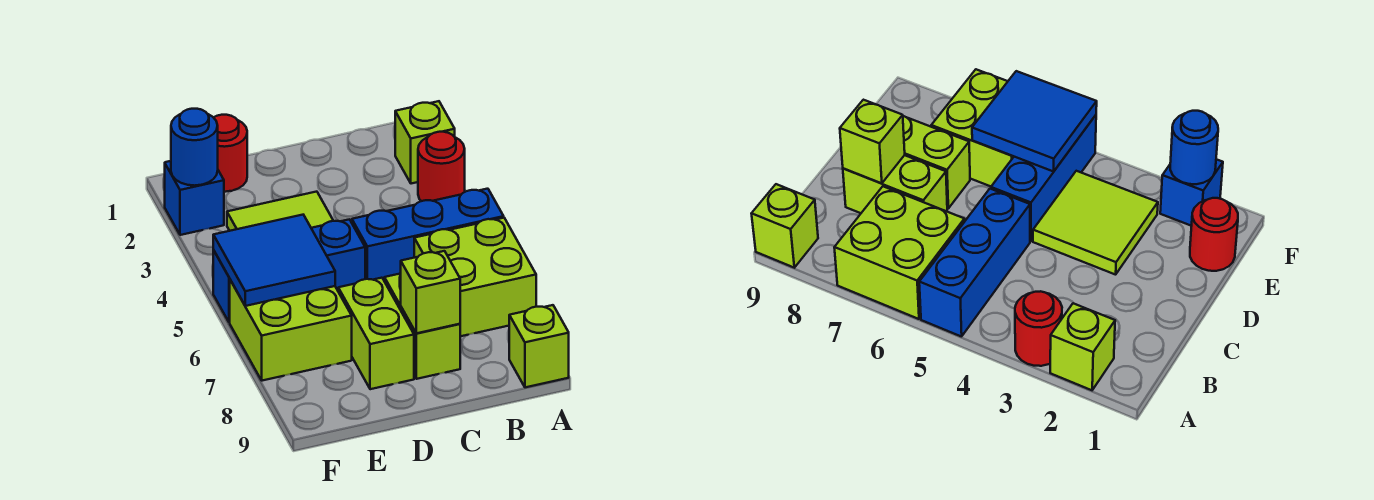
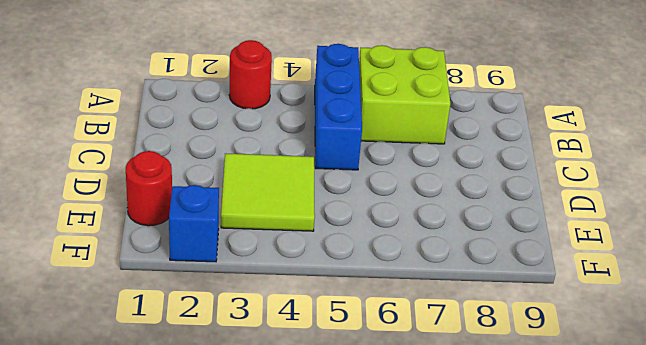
none -> lime brick A2 level 1
none -> lime brick A9 level 1
none -> lime brick C7:C8 level 1

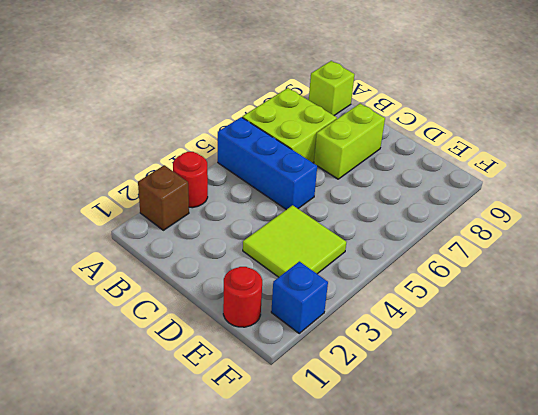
brown brick A2 level 1 -> lime brick A2 level 1
none -> blue brick D5:F5 level 1
none -> lime brick D7:D8 level 1
none -> lime brick E6:F7 level 1

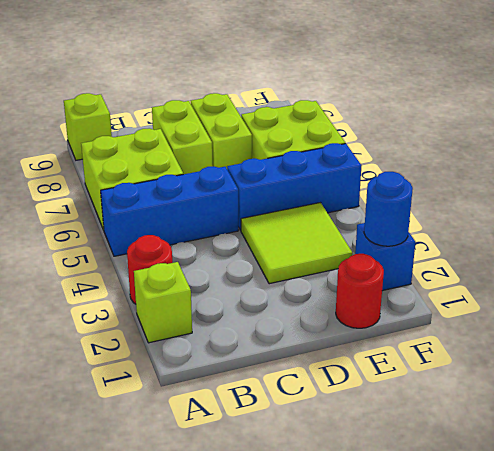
none -> lime brick C8 level 2
none -> blue tile E5:F6 level 2

